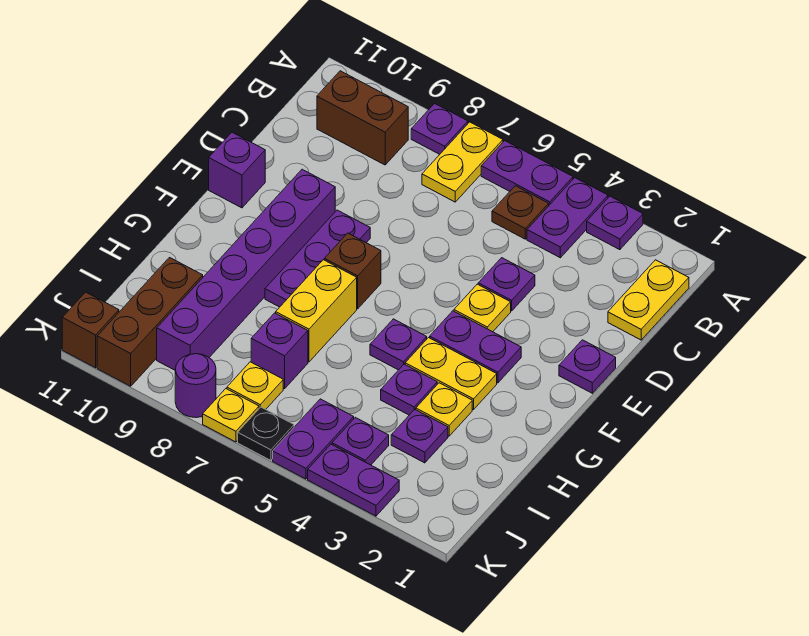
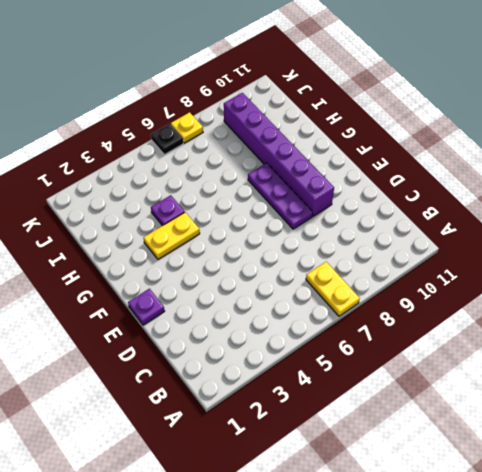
none -> purple plate A3 level 1
none -> purple plate A4:B4 level 1
none -> purple plate A5:A6 level 1
none -> purple plate A8 level 1

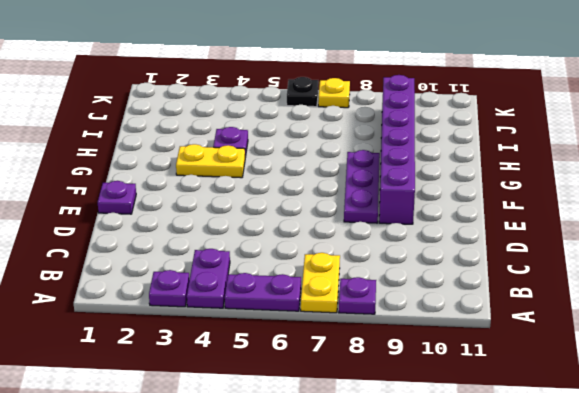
none -> yellow plate B1:C1 level 1
none -> brown plate B5 level 1
none -> brown brick B9:B10 level 1
none -> purple plate D4 level 1

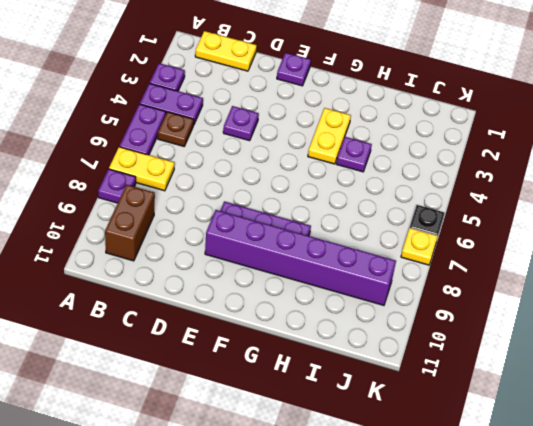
none -> yellow plate E4 level 1
none -> purple brick E11 level 1
none -> purple plate F3:F4 level 1
none -> brown brick F7 level 1

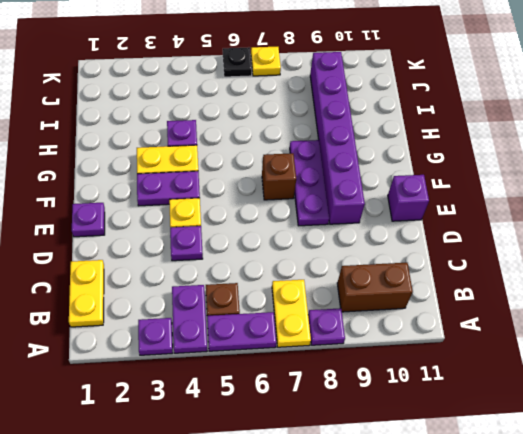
none -> purple plate G5 level 1
none -> yellow brick G7:H7 level 1
none -> yellow plate H3 level 1
none -> purple plate I3 level 1

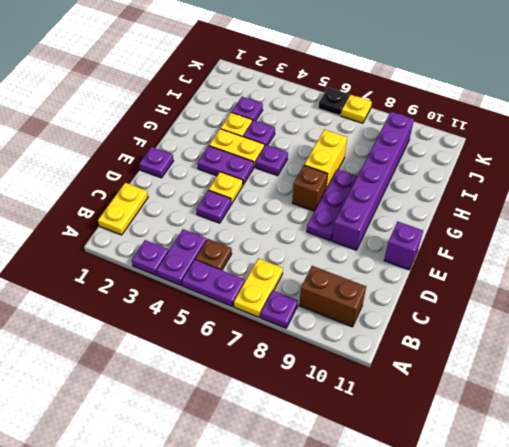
none -> purple brick I7 level 1
none -> brown brick I10:K10 level 1
none -> purple plate J4 level 1
none -> purple plate J5:K5 level 1

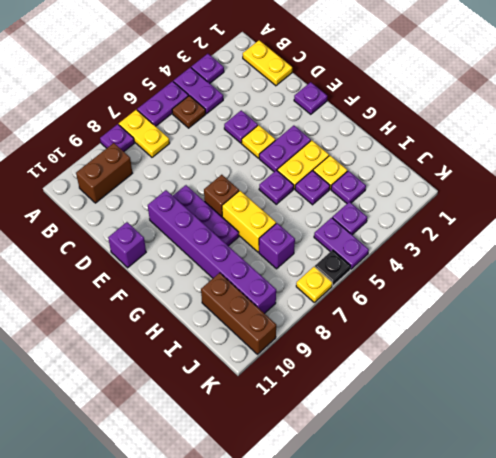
none -> yellow plate J7 level 1
none -> purple plate K3:K4 level 1
none -> purple round brick K8 level 1
none -> brown brick K11 level 1

